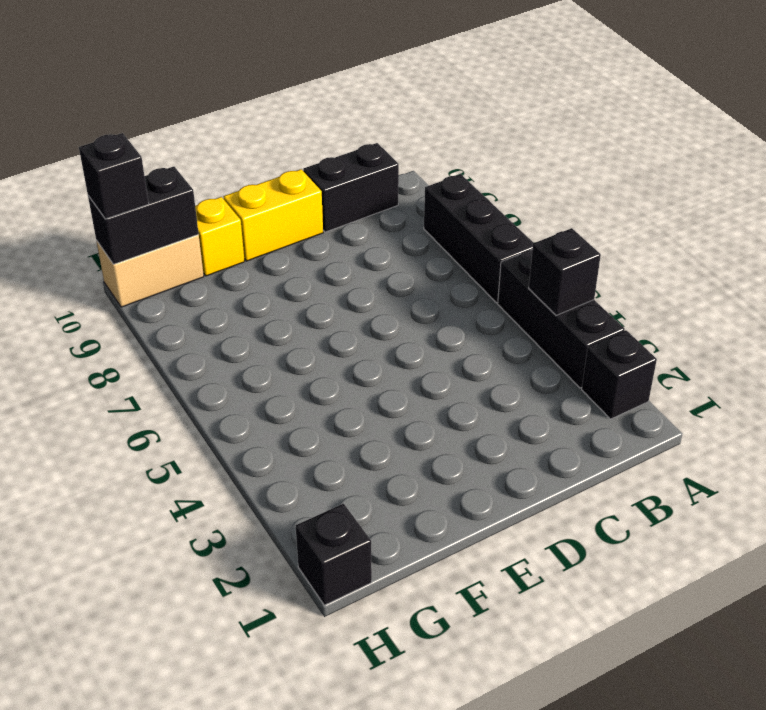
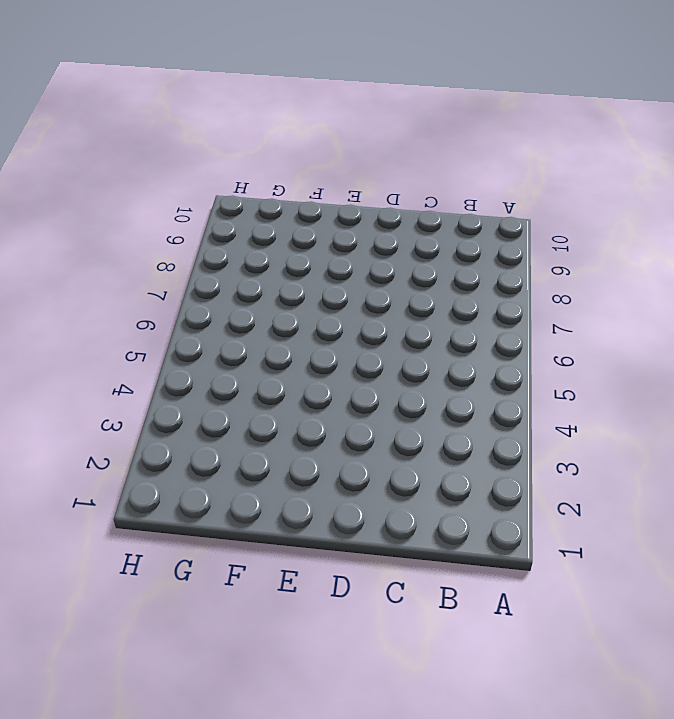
none -> black brick A2 level 1
none -> black brick A3:A5 level 1

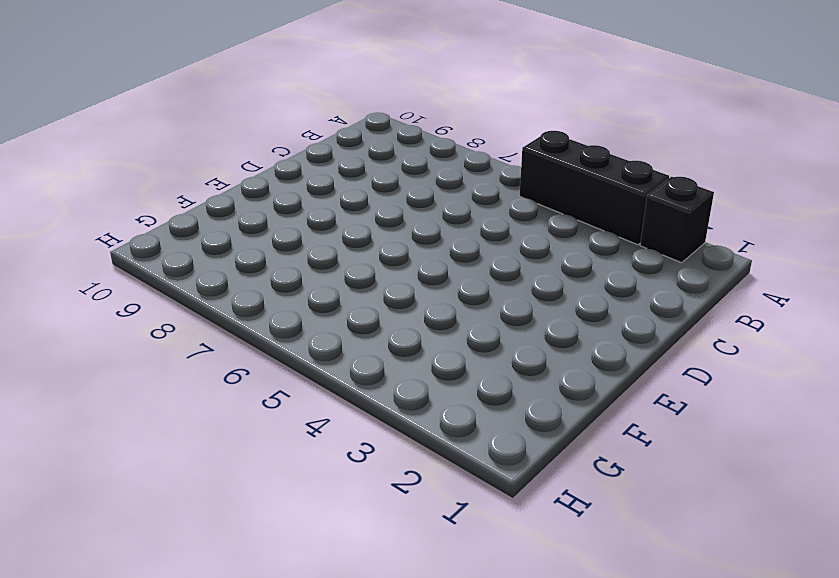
none -> black brick A6:A8 level 1
none -> black brick B10:C10 level 1

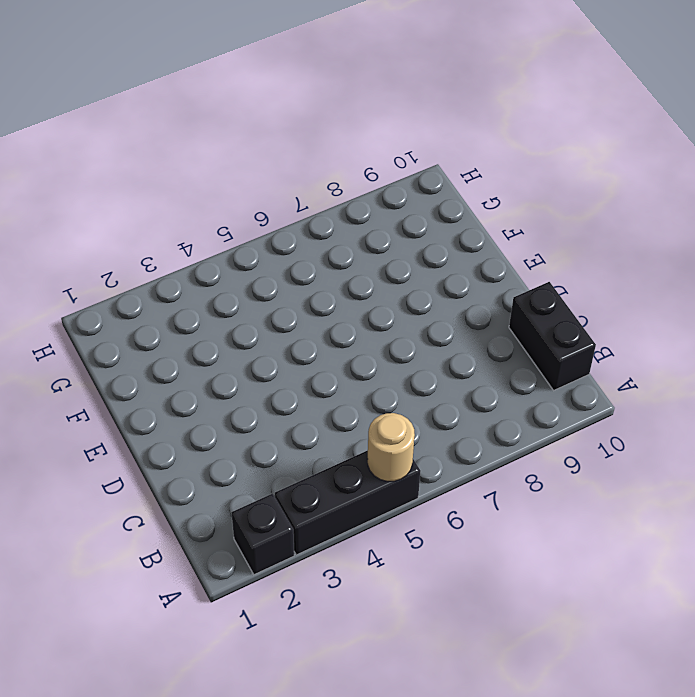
tan round brick A5 level 2 -> none
none -> black brick A6:A8 level 1
none -> yellow brick D10:E10 level 1

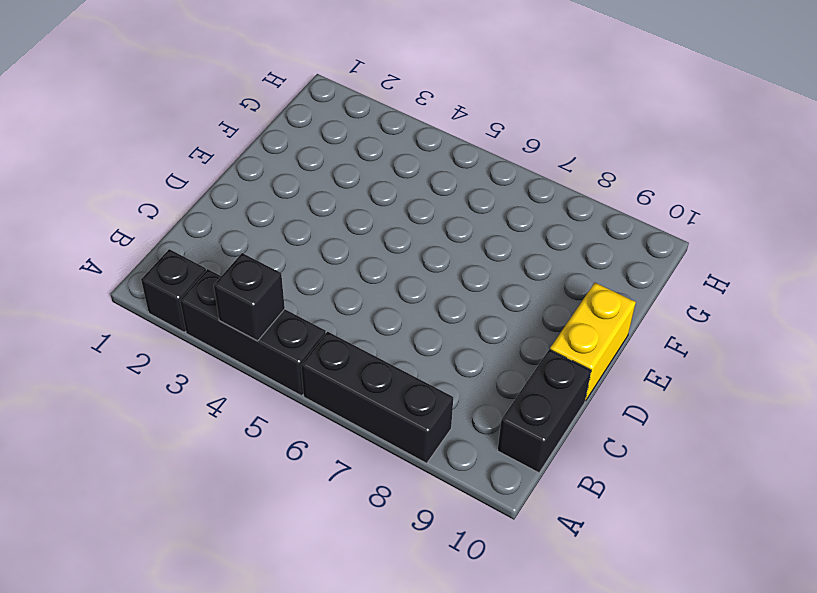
none -> yellow brick F10 level 1
none -> tan brick G10:H10 level 1

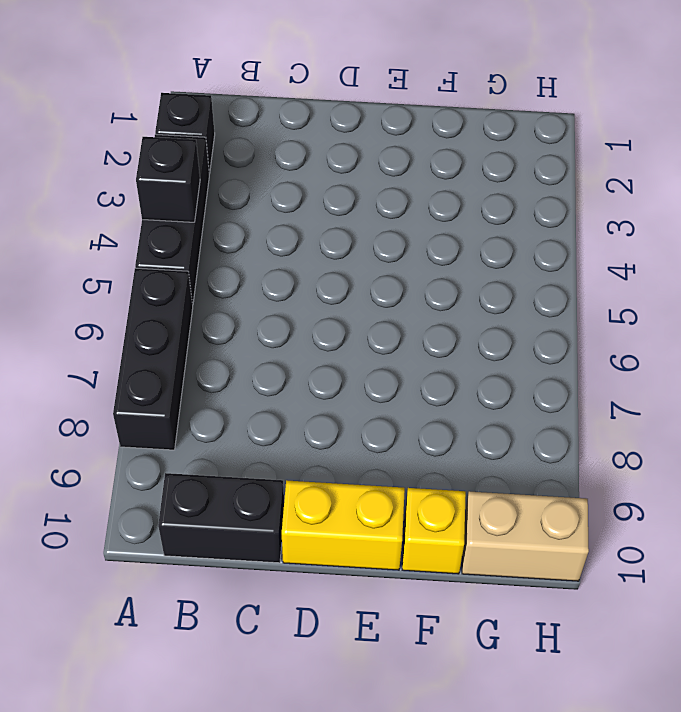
none -> black brick H1 level 1
none -> black brick G10:H10 level 2

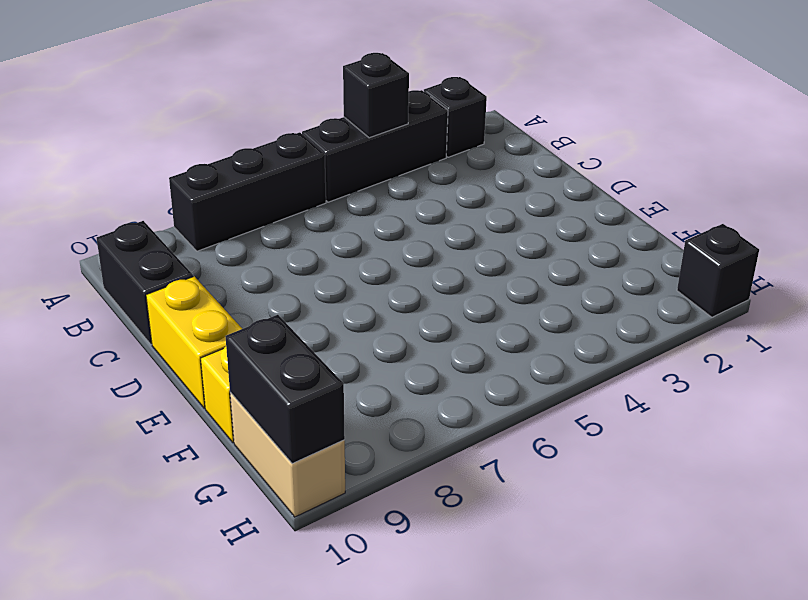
none -> black brick H10 level 3

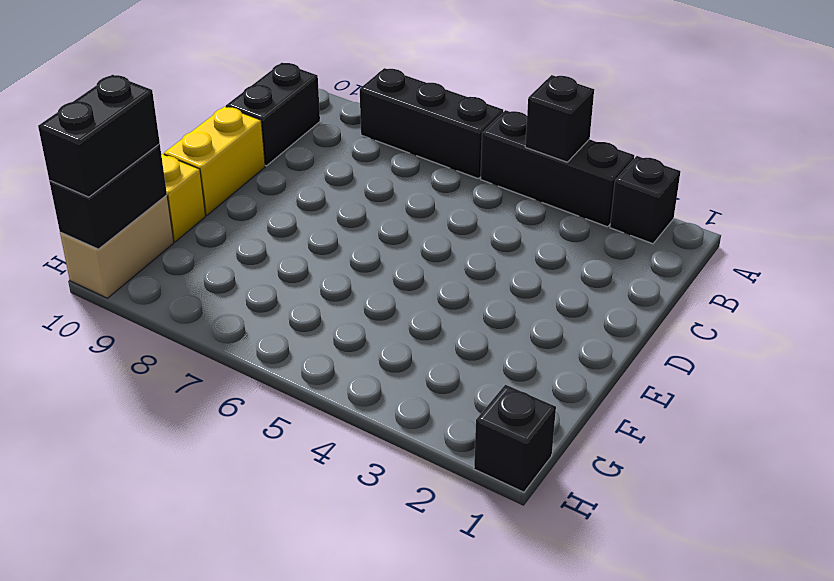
black brick G10:H10 level 3 -> black brick H10 level 3

